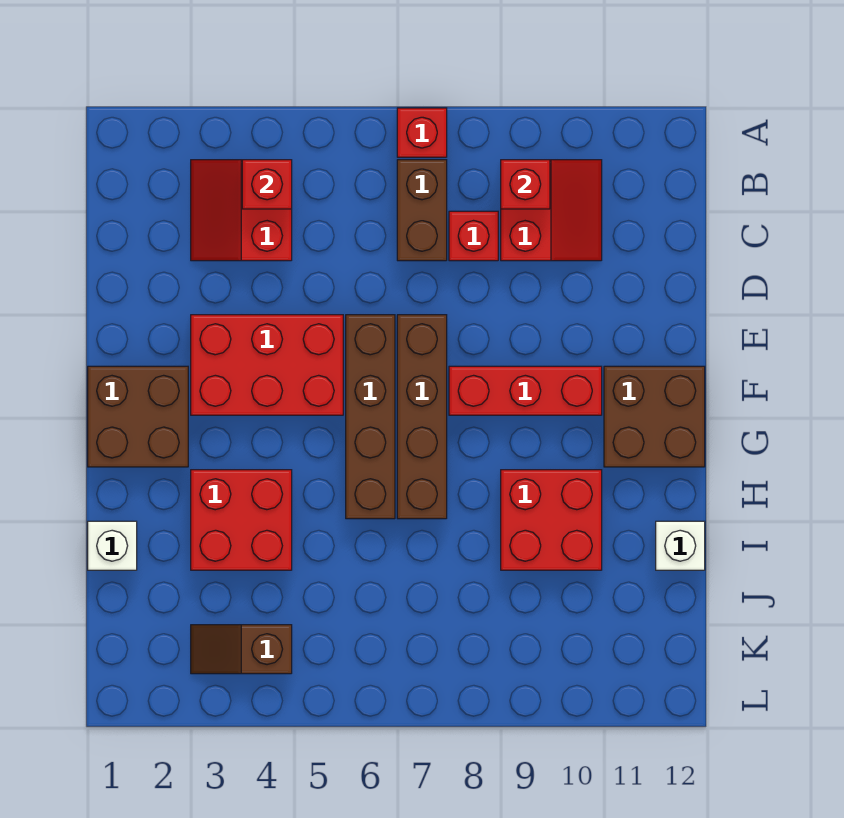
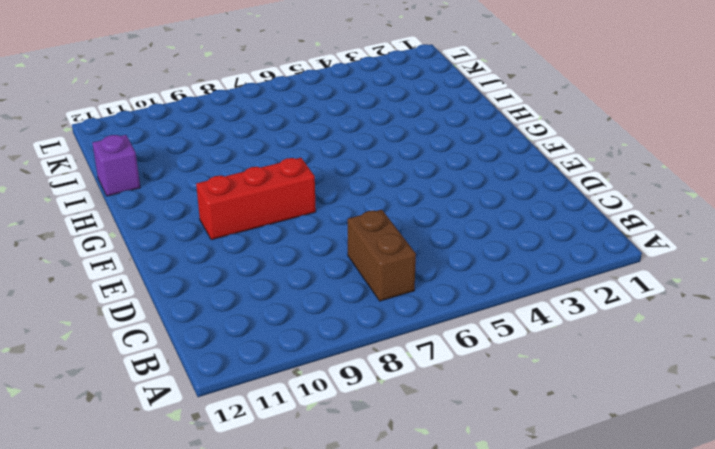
purple brick I12 level 1 -> white brick I12 level 1
none -> red brick A7 level 1
none -> red slope B3:C4 level 1 top 4
none -> red slope B9:C10 level 1 top 9

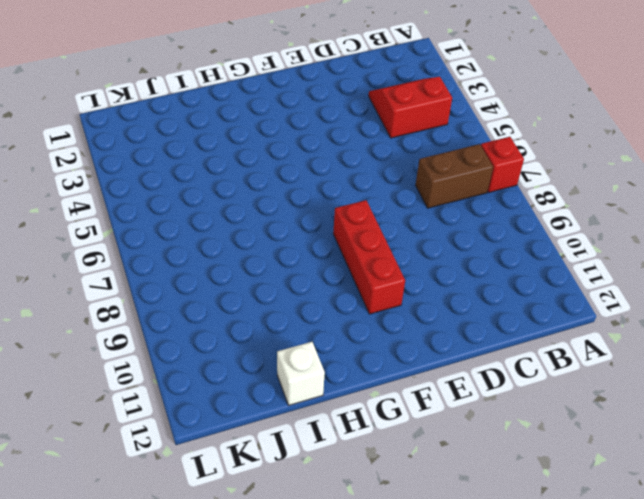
none -> red slope B9:C10 level 1 top 9
none -> red brick C8 level 1
none -> red brick E3:F5 level 1

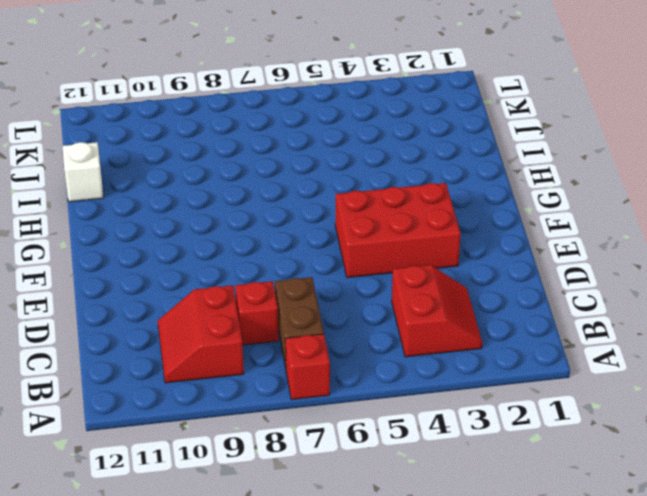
none -> brown brick E6:H6 level 1
none -> brown brick E7:H7 level 1
none -> brown brick F1:G2 level 1

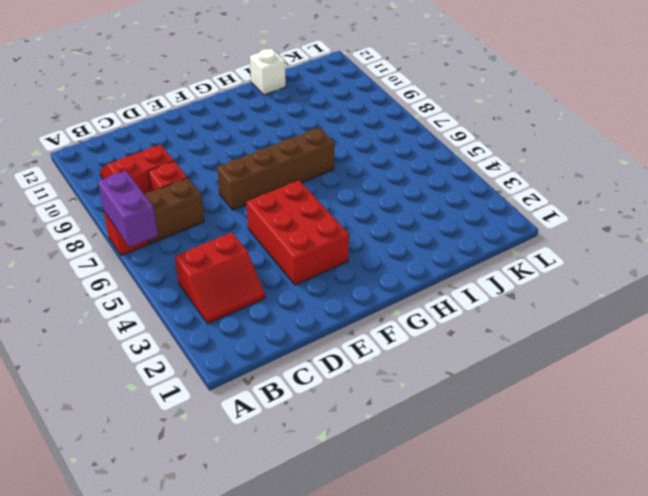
purple brick A6:A7 level 2 -> none
none -> brown brick E6:H6 level 1
none -> brown brick F1:G2 level 1
none -> red brick F8:F10 level 1

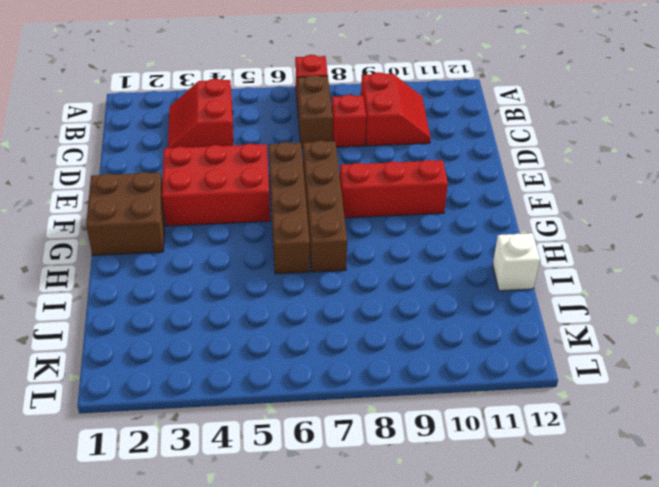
none -> brown brick F11:G12 level 1
none -> red brick H3:I4 level 1
none -> red brick H9:I10 level 1

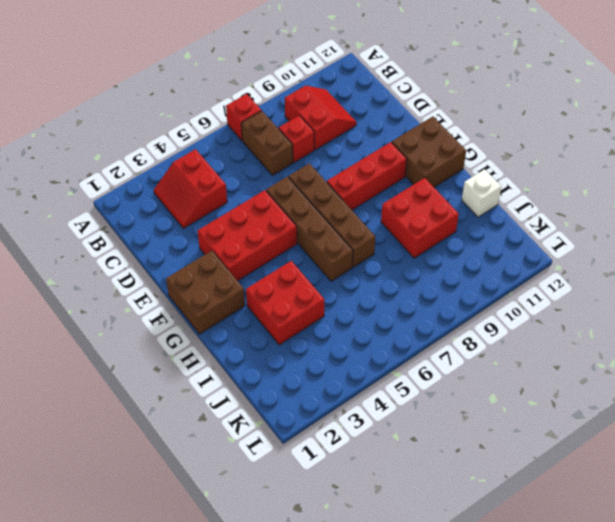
none -> white brick I1 level 1
none -> brown slope K3:K4 level 1 top 4
none -> red brick B4 level 2

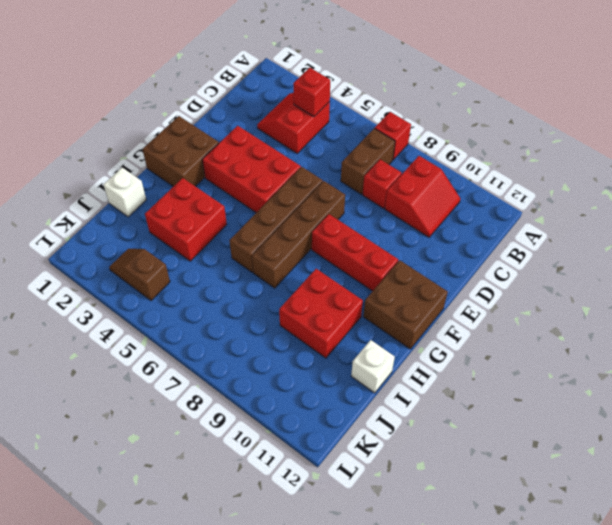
none -> red brick B9 level 2

